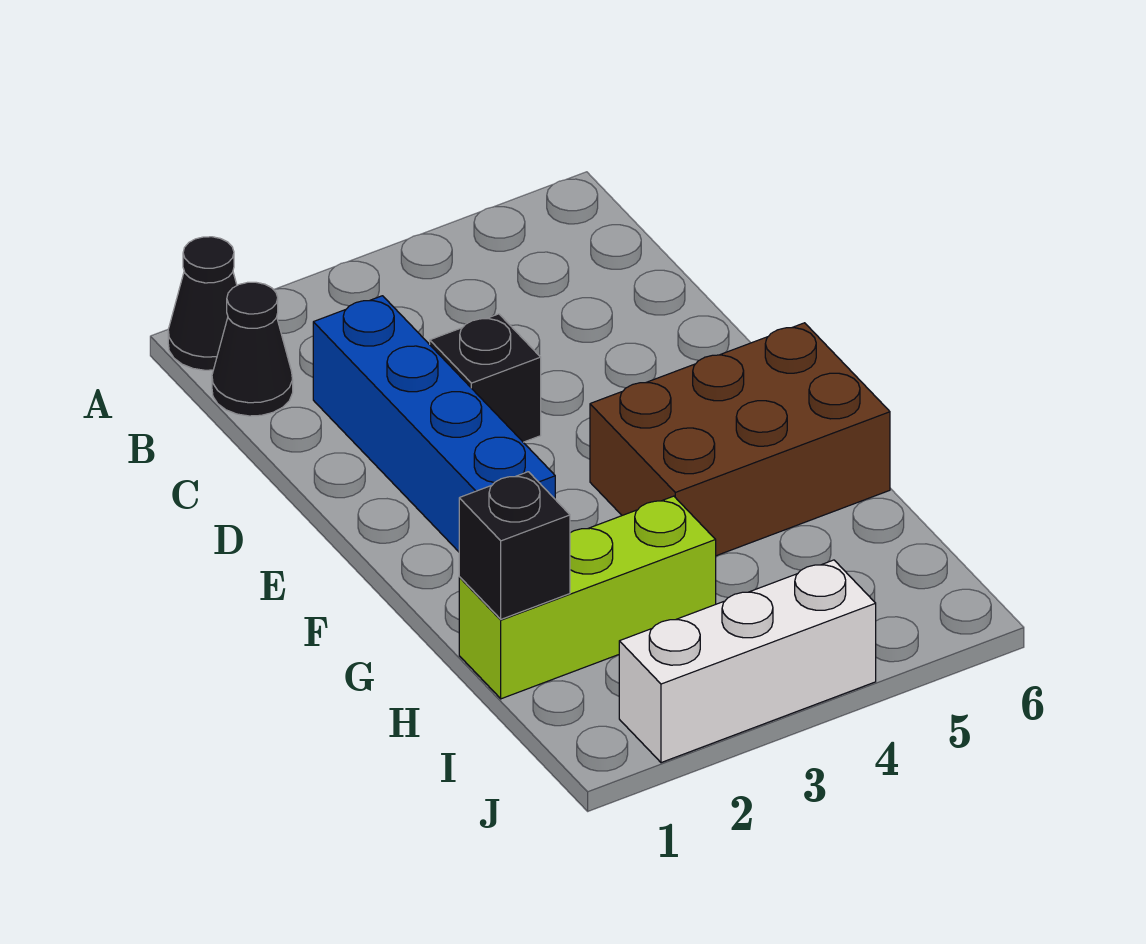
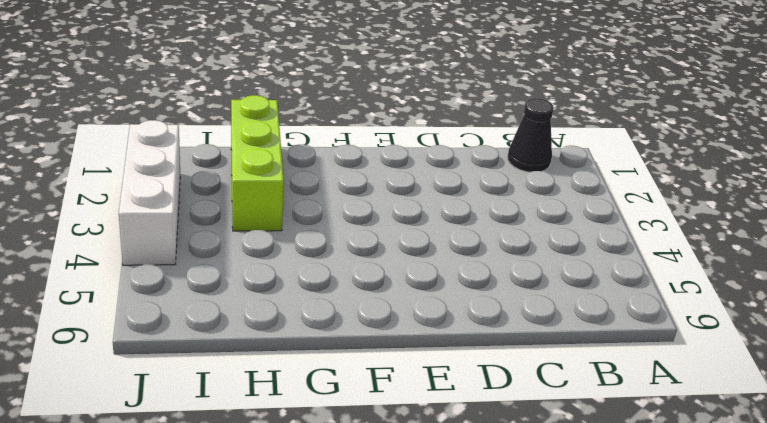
none -> black cone A1 level 1
none -> blue brick C2:F2 level 1

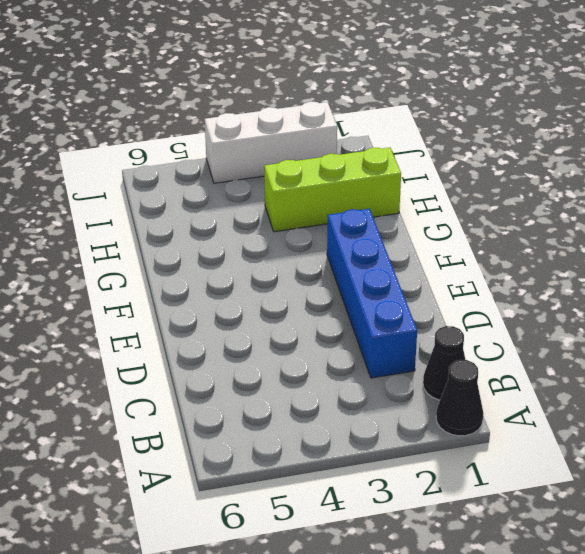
none -> black brick D3 level 1
none -> brown brick F4:G6 level 1

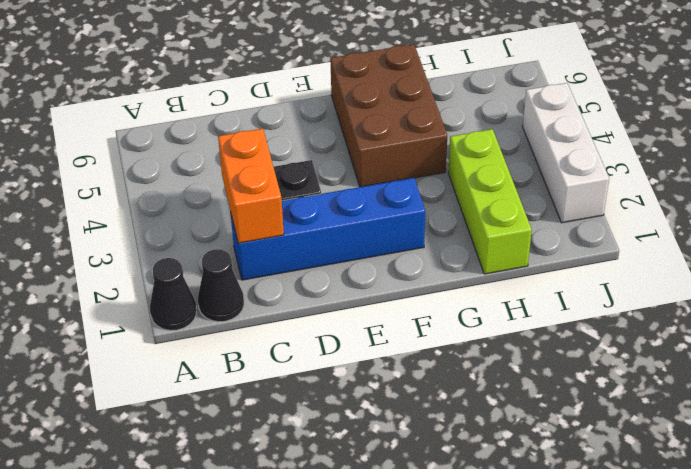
orange brick C2:C3 level 2 -> none
none -> black brick H1 level 2

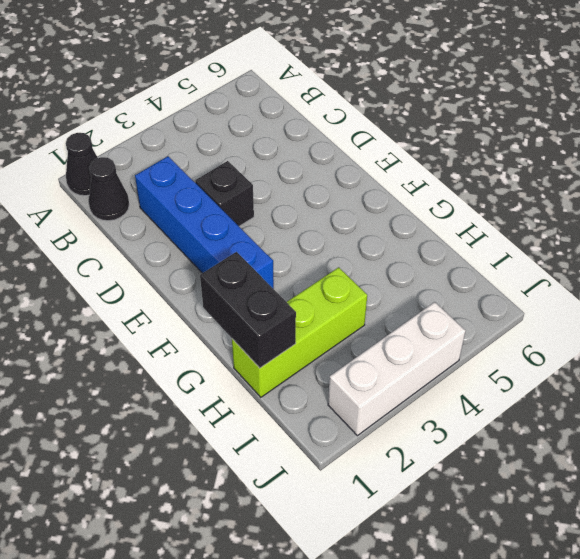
black brick G1:H1 level 2 -> black brick H1 level 2
none -> brown brick F4:G6 level 1

